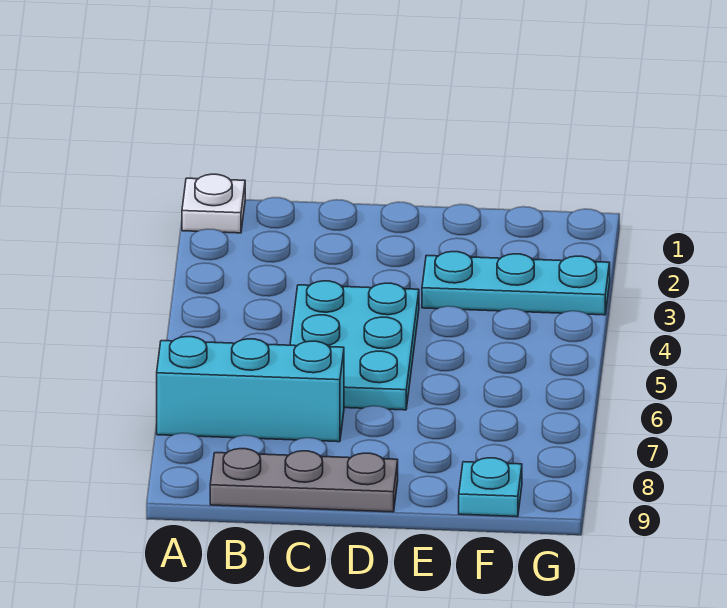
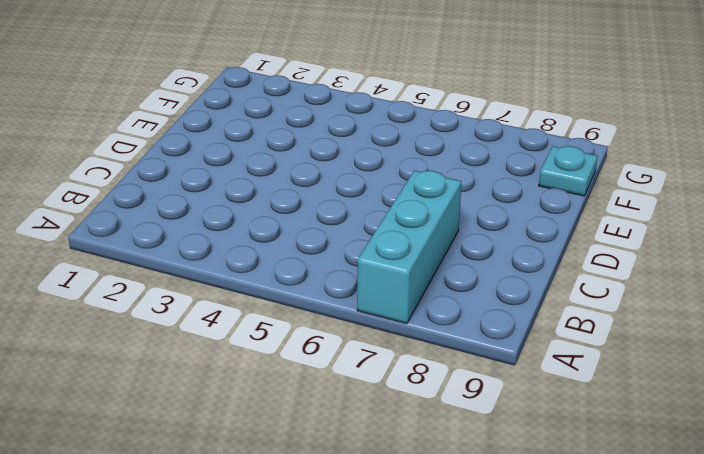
none -> white plate A1 level 1
none -> grey plate B9:D9 level 1

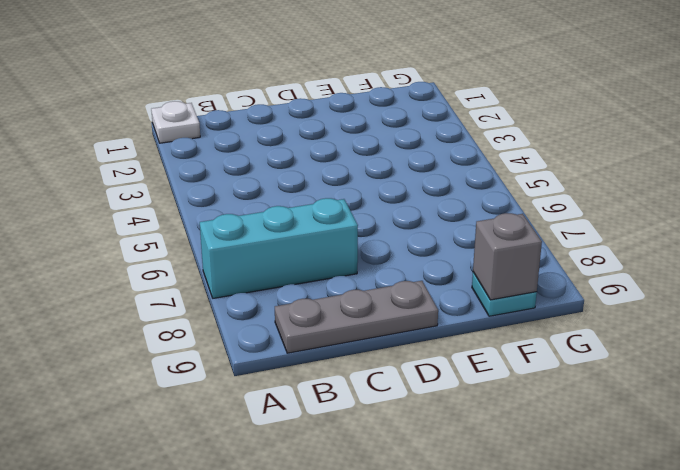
grey brick F9 level 2 -> none
none -> cyan plate C4:D6 level 1
none -> cyan plate E3:G3 level 1

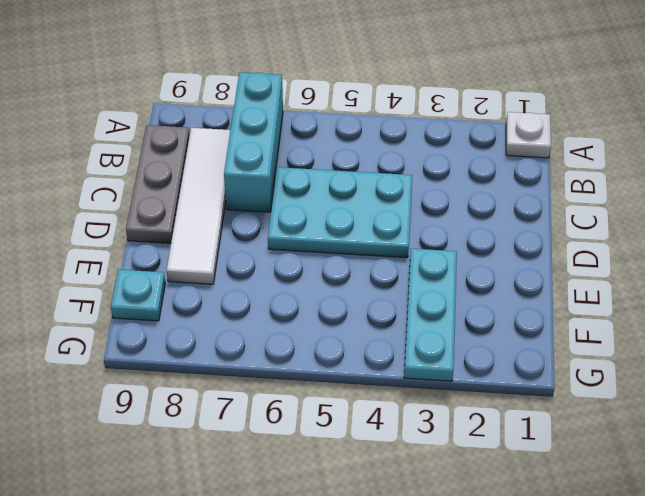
white tile B8:E8 level 1 -> none

